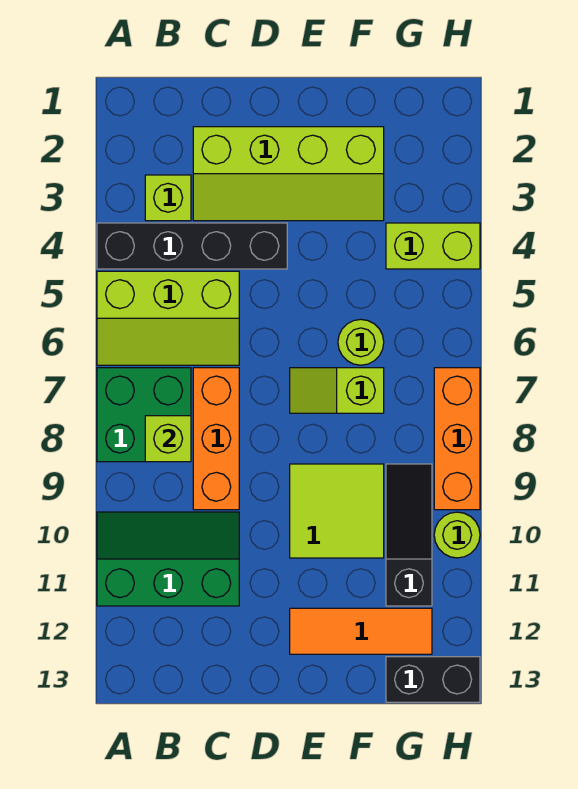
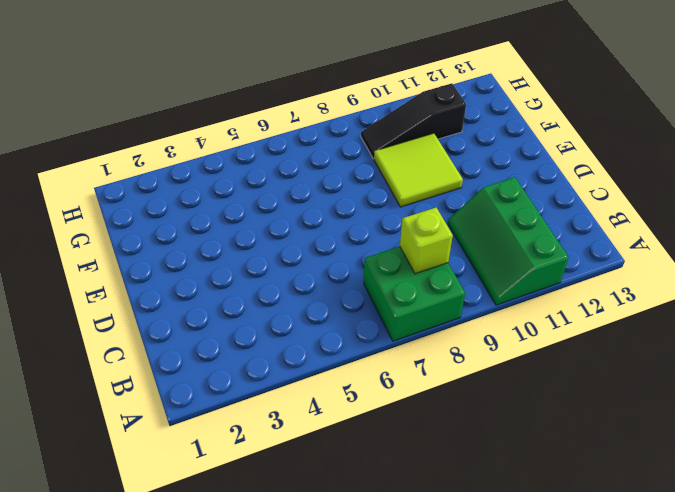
none -> black brick A4:D4 level 1
none -> lime slope A5:C6 level 1 top 5
none -> lime brick B3 level 1

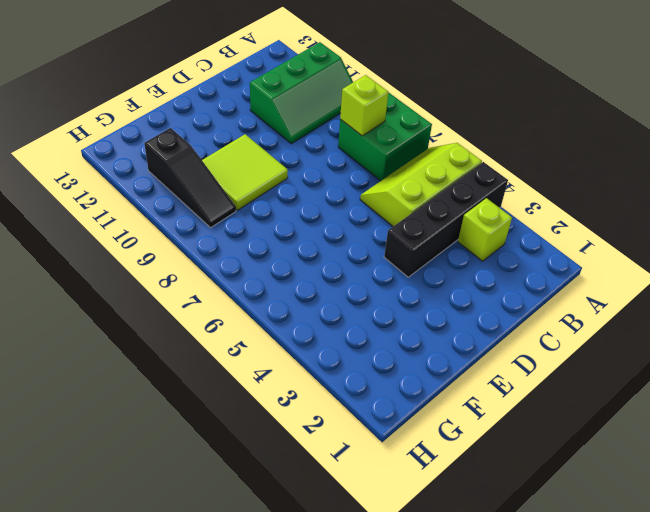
none -> lime slope C2:F3 level 1 top 2
none -> orange brick C7:C9 level 1
none -> lime slope E7:F7 level 1 top F

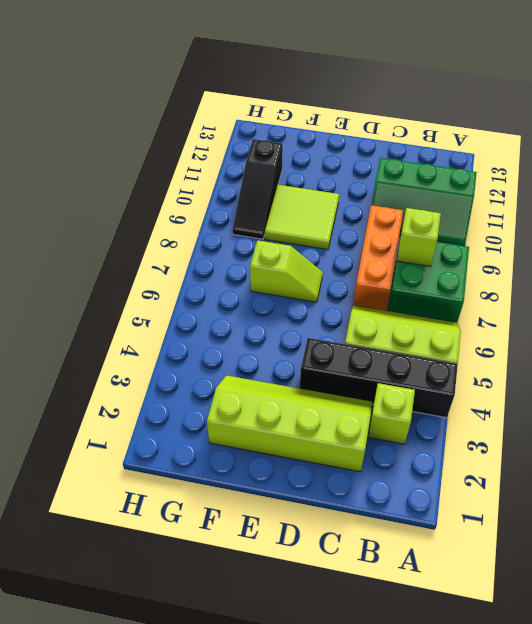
none -> orange tile E12:G12 level 1
none -> lime round brick F6 level 1
none -> lime brick G4:H4 level 1

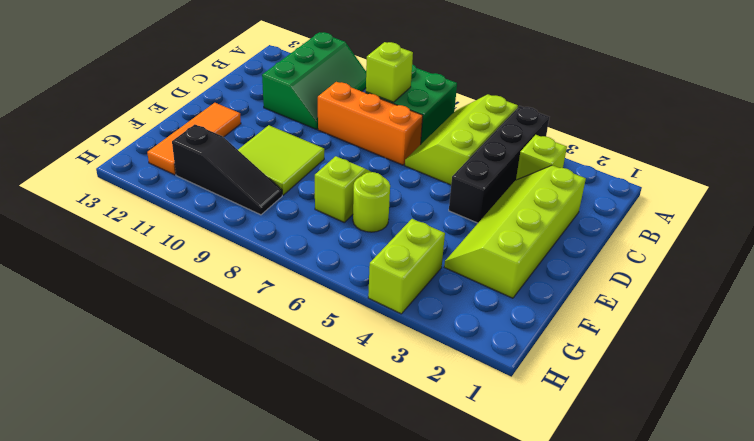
none -> black brick G13:H13 level 1
none -> orange brick H7:H9 level 1
none -> lime round brick H10 level 1

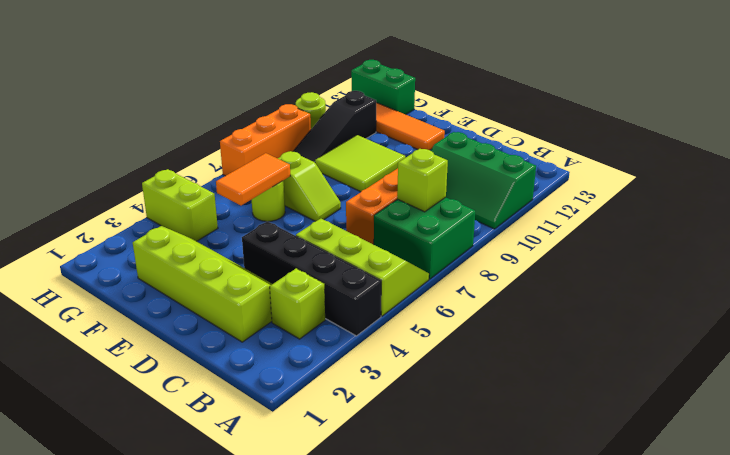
orange tile F5:F6 level 2 -> none
green brick G13:H13 level 1 -> black brick G13:H13 level 1

